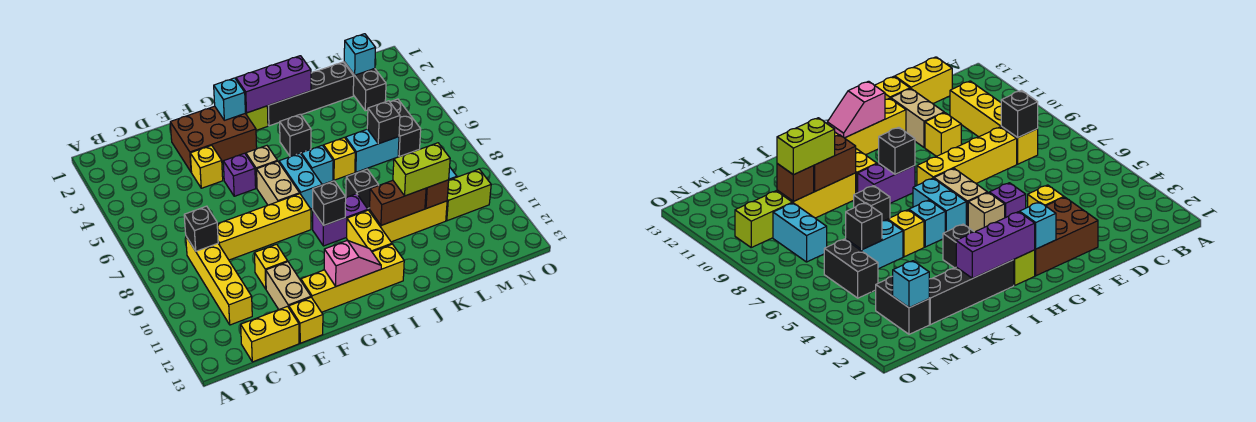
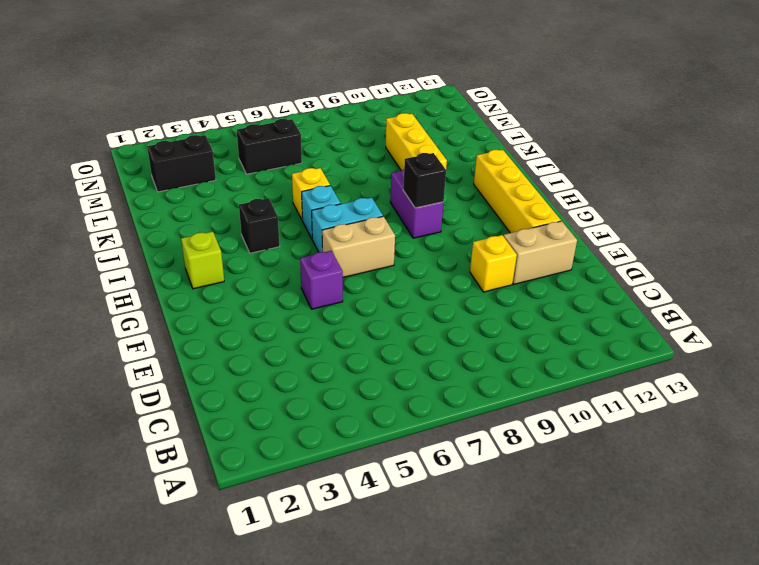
none -> yellow brick C8:C11 level 1
none -> yellow brick C13:D13 level 1
none -> yellow brick D8:G8 level 1
none -> brown brick E2:G3 level 1

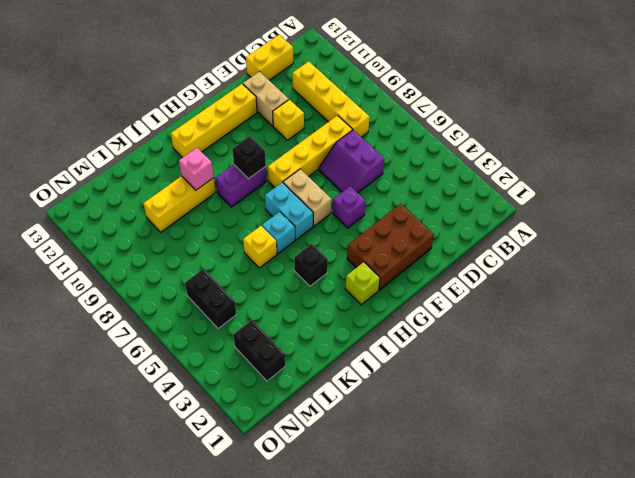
purple slope D6:E7 level 1 top D -> none
pink brick J10 level 2 -> brown brick J10:K10 level 2
none -> yellow brick E4 level 1
none -> yellow brick E13 level 1
none -> tan brick G5 level 1
none -> black brick I2:L2 level 1

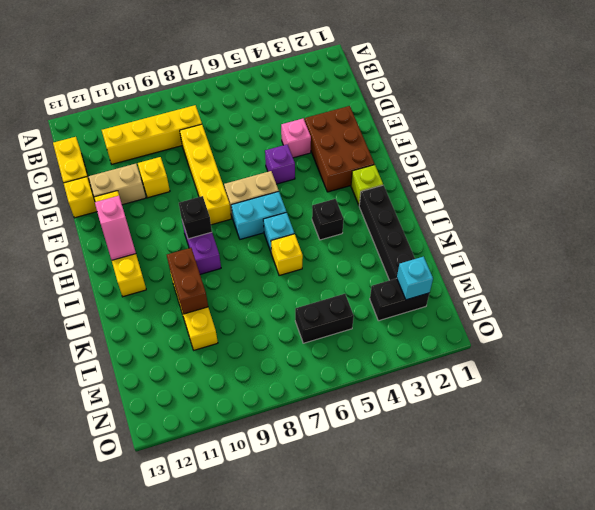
pink brick E4 level 1 -> yellow brick E4 level 1
none -> tan brick G5 level 1
none -> yellow brick I10:I11 level 1
none -> black brick J8 level 1
none -> cyan brick K6:L6 level 1

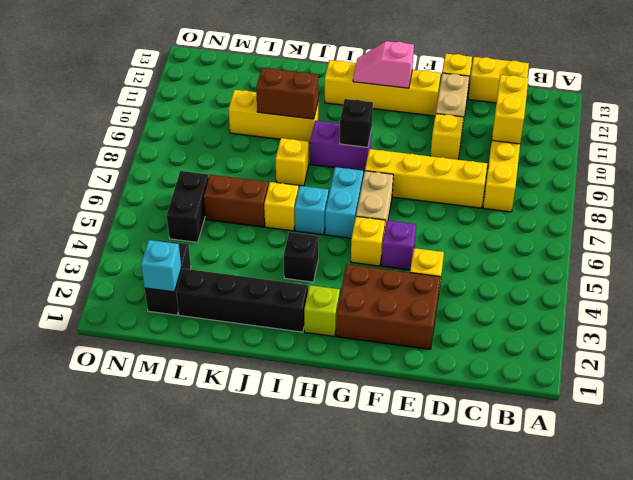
yellow brick C10:C11 level 2 -> yellow brick I10:I11 level 1
yellow brick G5 level 1 -> tan brick G5 level 1
yellow brick J8 level 1 -> black brick J8 level 1
brown brick K6:L6 level 1 -> cyan brick K6:L6 level 1
none -> cyan brick M8:M9 level 1
none -> lime brick M10:N10 level 1
none -> black brick C8 level 2
none -> cyan brick G2 level 2

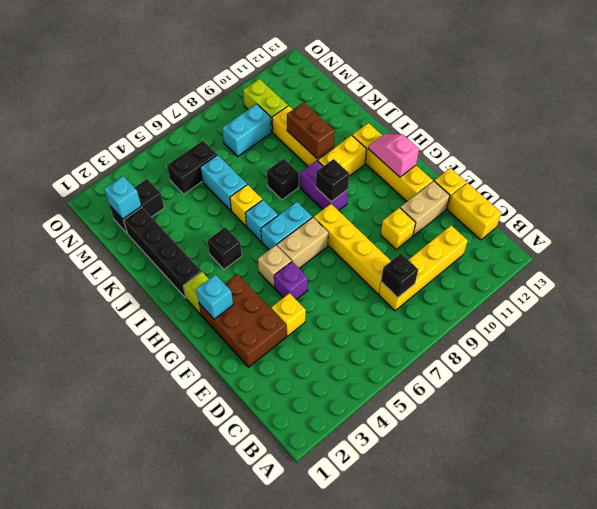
none -> purple brick H2:J2 level 2
none -> black brick L6 level 2
none -> brown brick L10 level 2
none -> lime brick K10:L10 level 3

